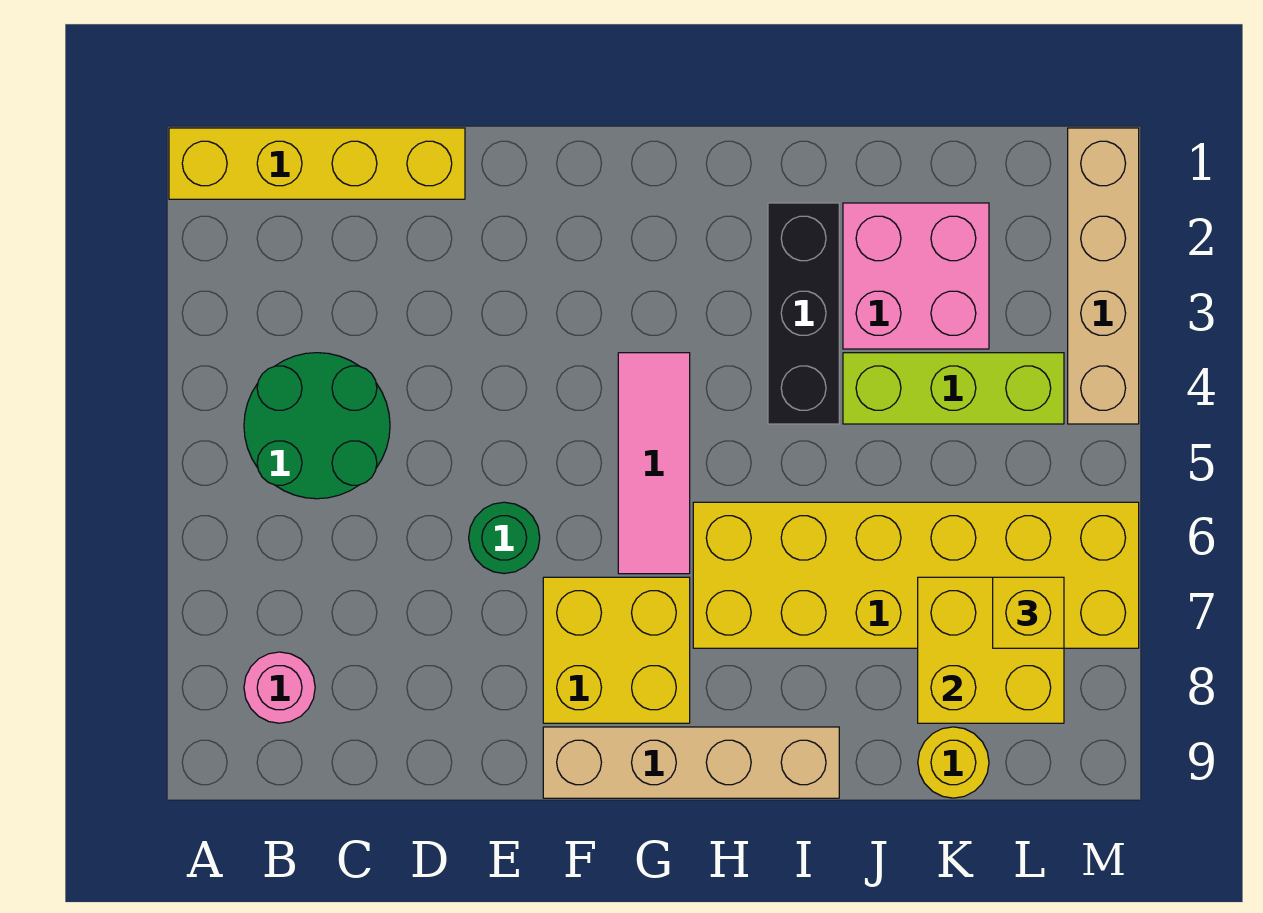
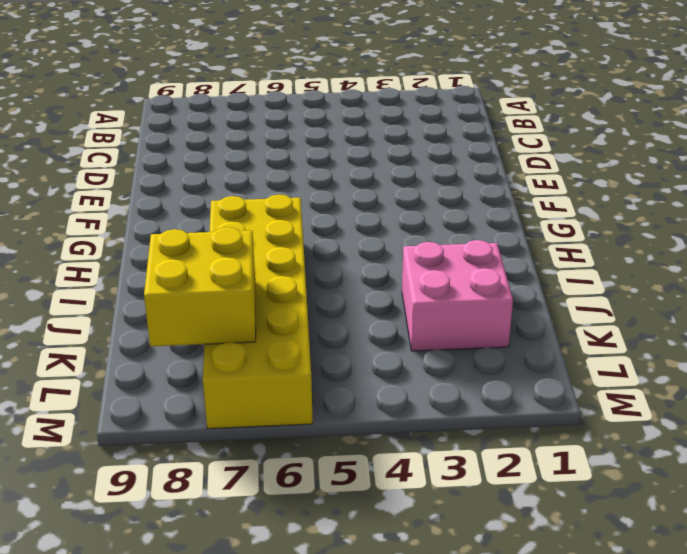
none -> yellow brick A1:D1 level 1
none -> green round brick B4:C5 level 1
none -> pink round brick B8 level 1

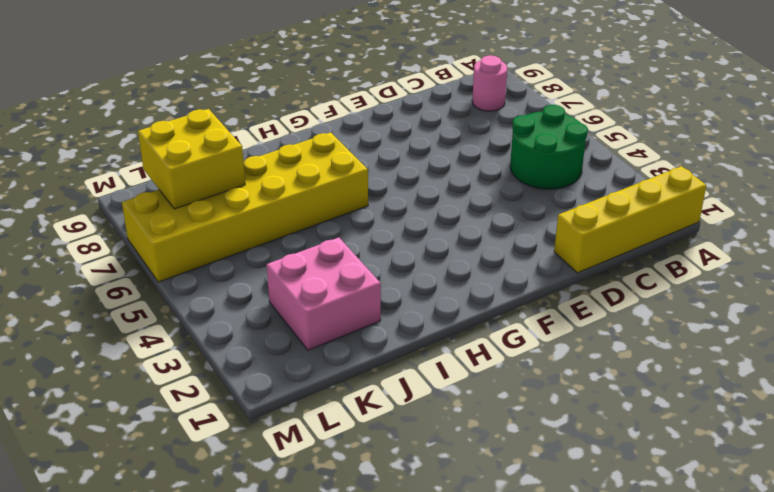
none -> green round brick E6 level 1
none -> yellow brick F7:G8 level 1
none -> tan brick F9:I9 level 1

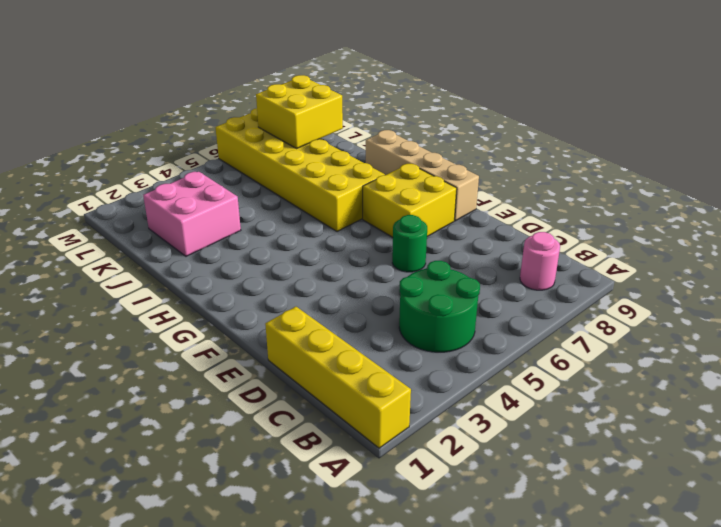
none -> pink tile G4:G6 level 1
none -> black brick I2:I4 level 1
none -> lime brick J4:L4 level 1

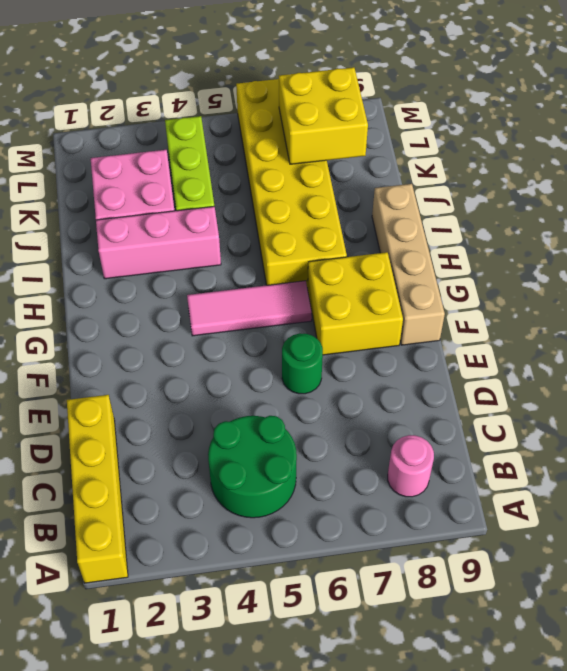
pink brick I2:I4 level 1 -> black brick I2:I4 level 1
none -> yellow round brick K9 level 1
none -> tan brick M1:M4 level 1
none -> yellow brick L7 level 3

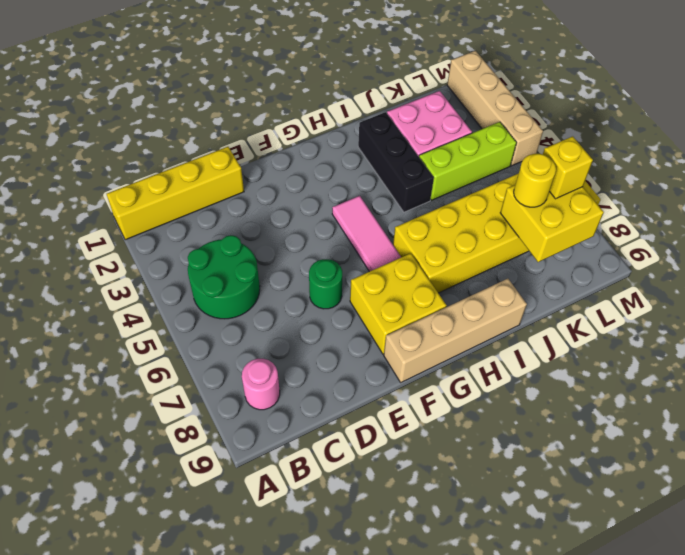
yellow round brick K7 level 3 -> yellow round brick K9 level 1

